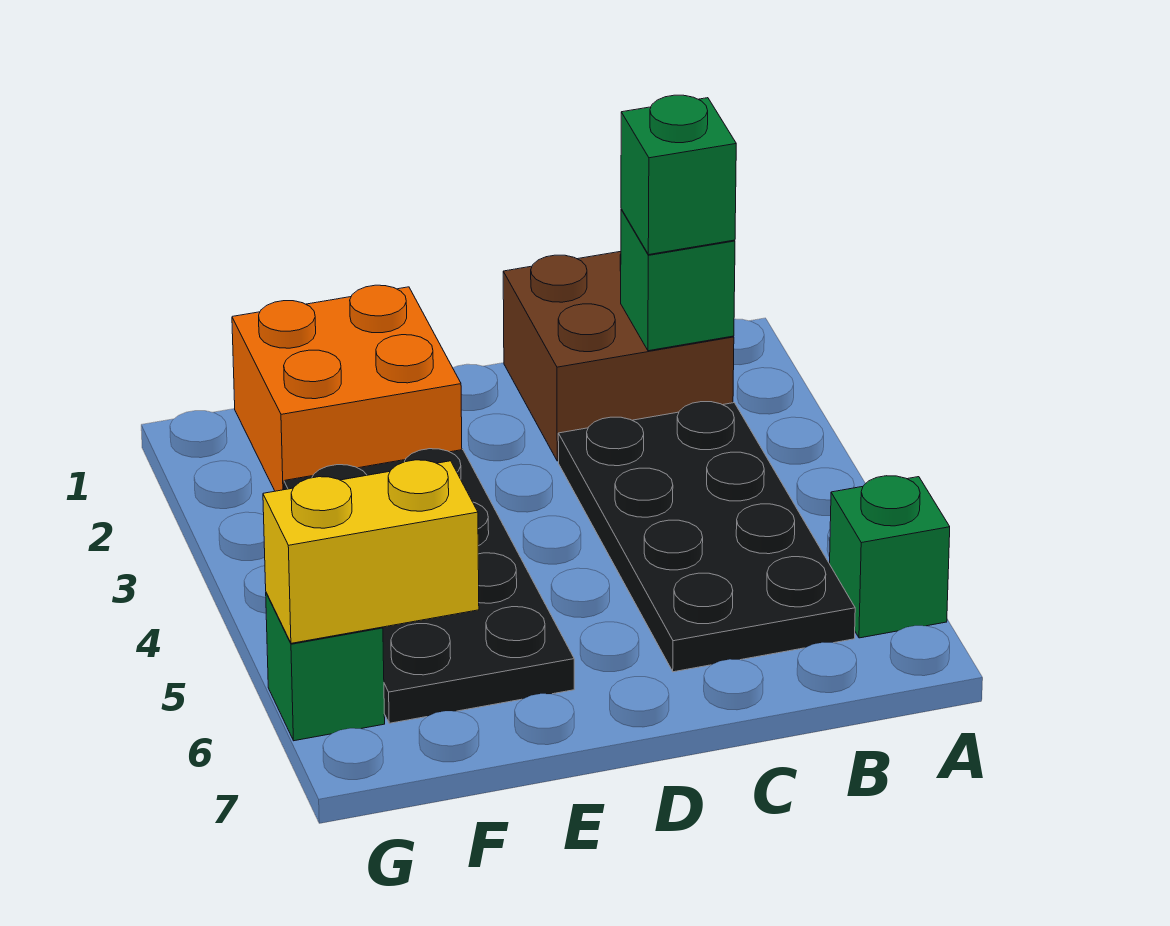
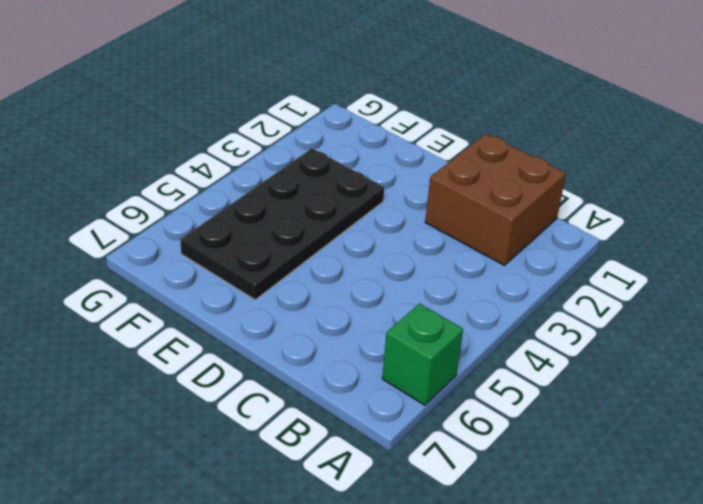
none -> black plate B3:C6 level 1
none -> orange brick E1:F2 level 1

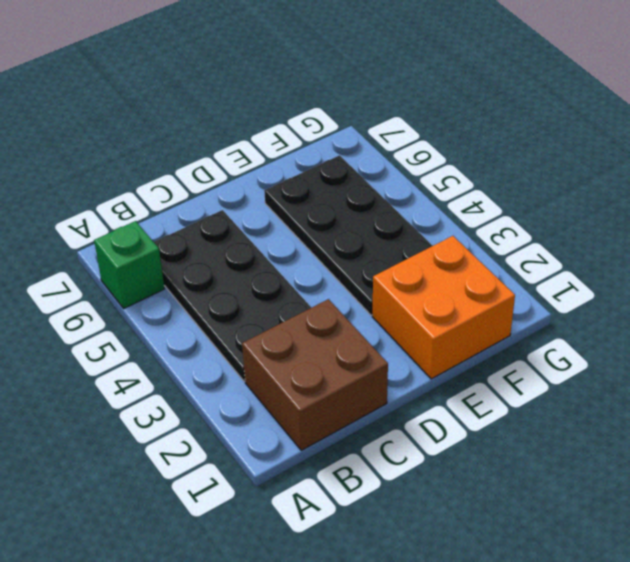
none -> green brick G6 level 1
none -> green brick B2 level 2

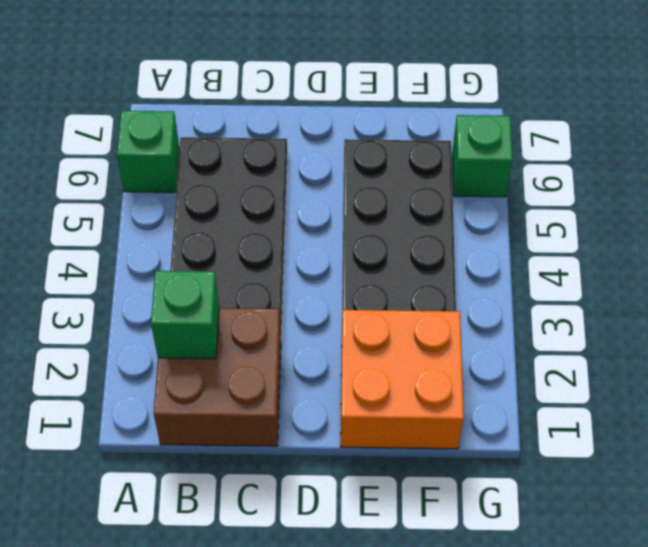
none -> yellow brick F6:G6 level 2
none -> green brick B2 level 3

